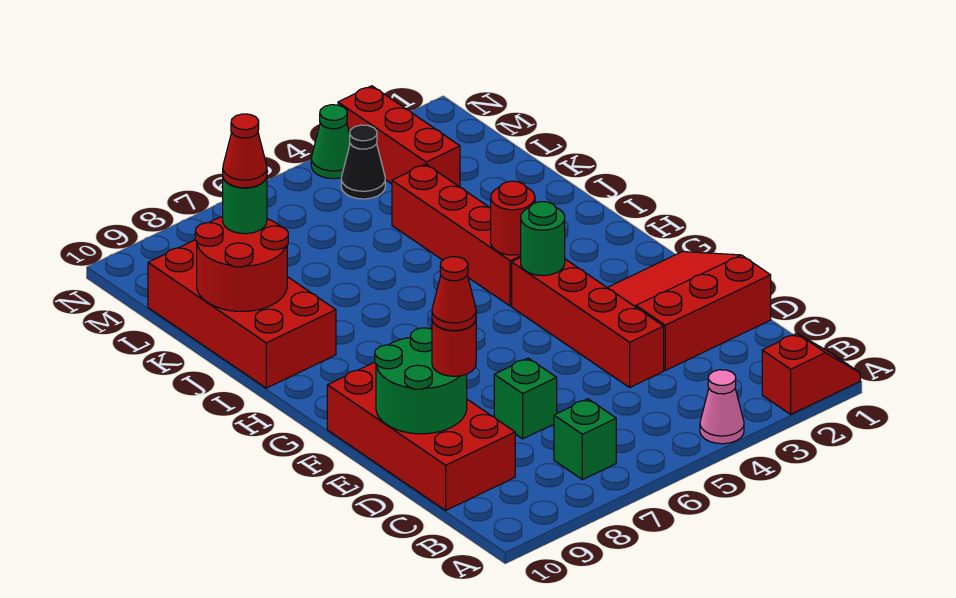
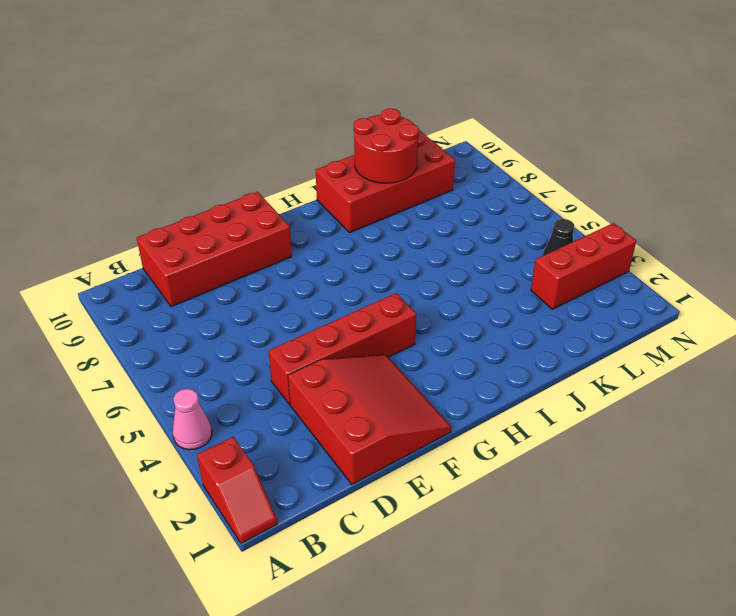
none -> green brick B7 level 1
none -> green brick D7 level 1
none -> red brick H4:K4 level 1

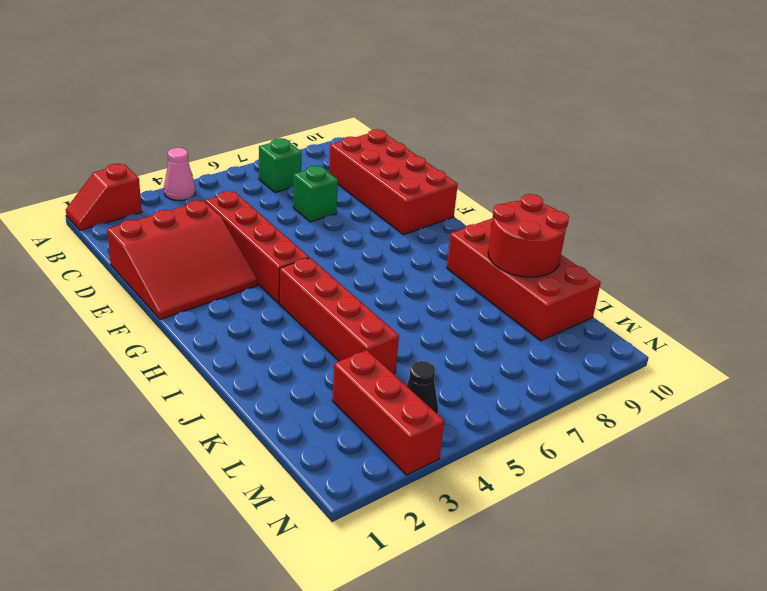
none -> green cone N4 level 1
none -> green round brick D9:E10 level 2
none -> green round brick G4 level 2

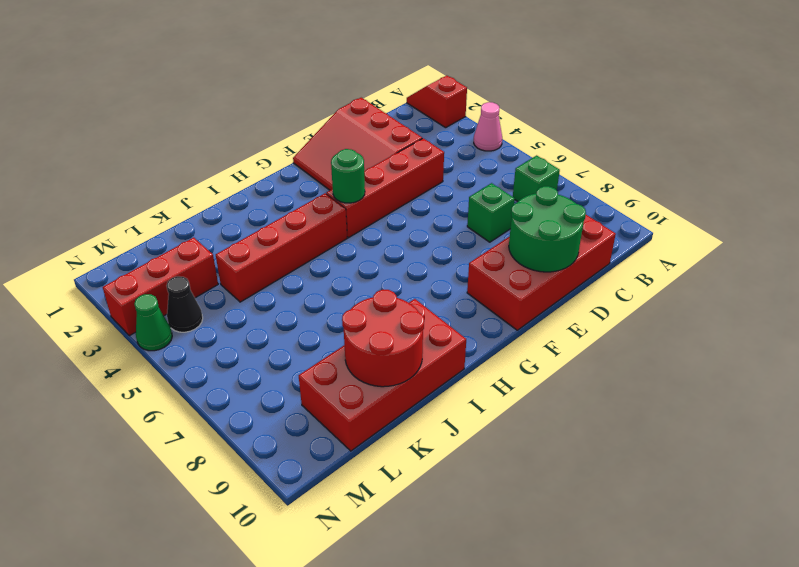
none -> red round brick H4 level 2
none -> red round brick D9 level 3
none -> green round brick K9 level 3

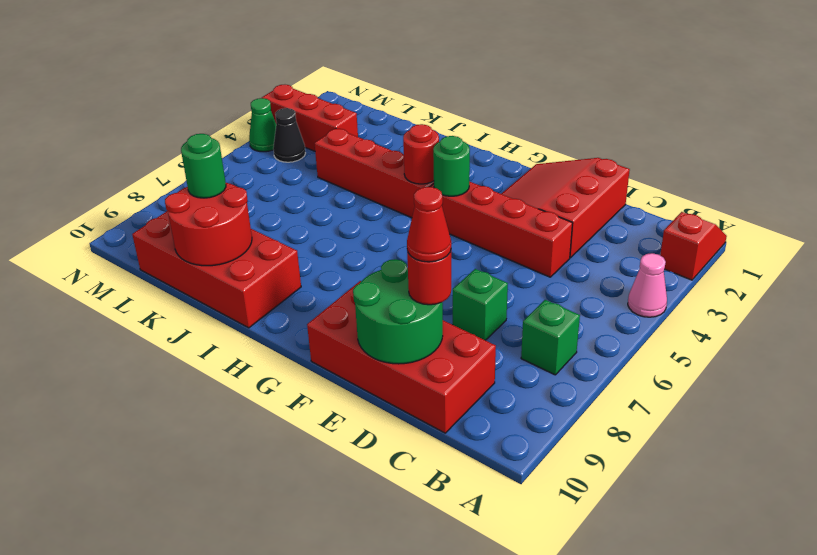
none -> red cone K9 level 4

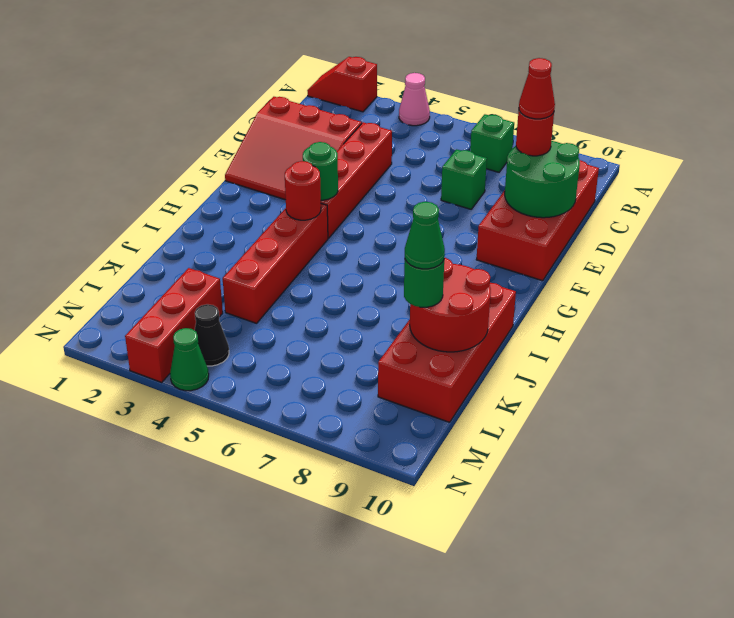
green cone K9 level 4 -> red cone K9 level 4

